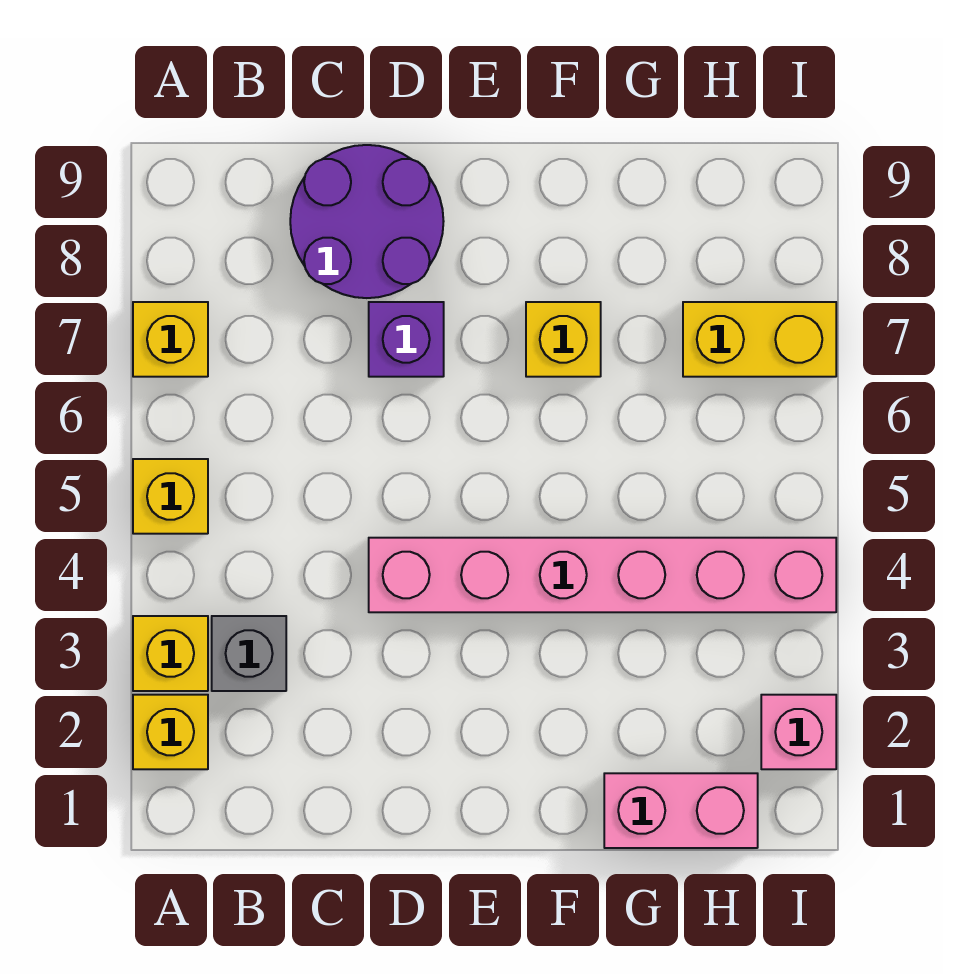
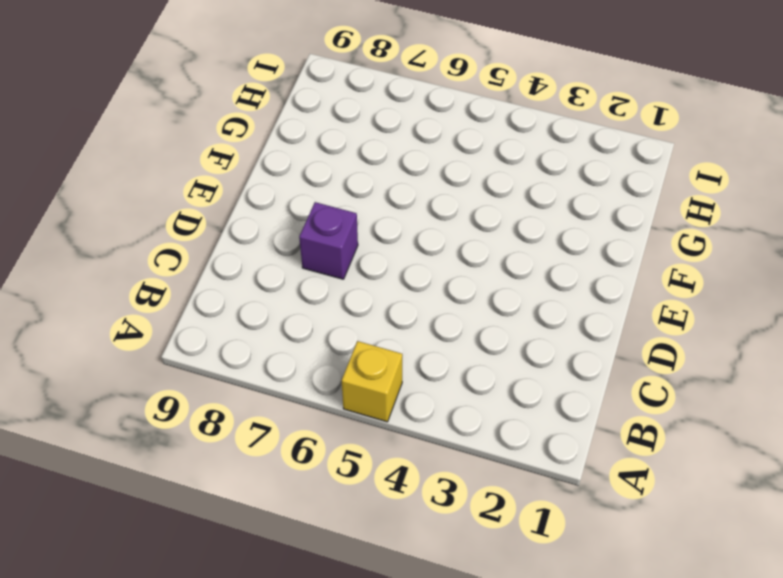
none -> yellow brick A2 level 1
none -> yellow brick A3 level 1
none -> yellow brick A7 level 1

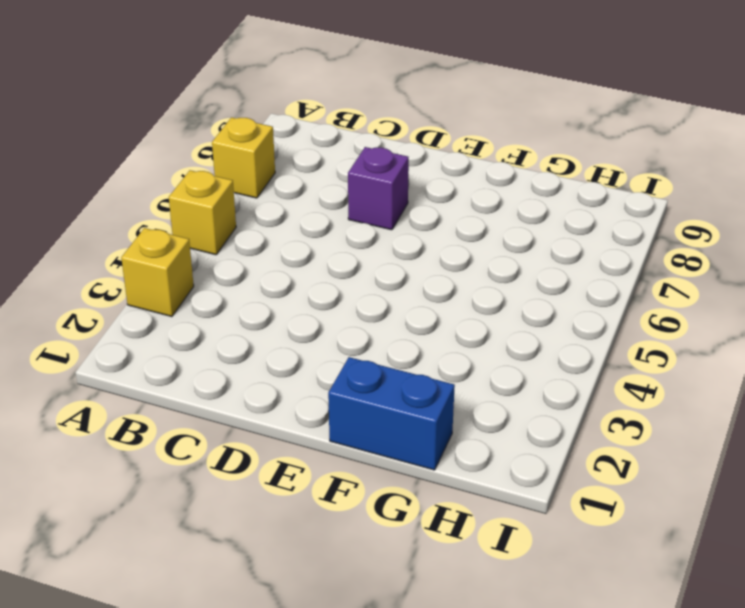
blue brick F1:G1 level 1 -> pink brick G1:H1 level 1
none -> yellow brick A2 level 1
none -> grey brick B3 level 1
none -> purple round brick C8:D9 level 1

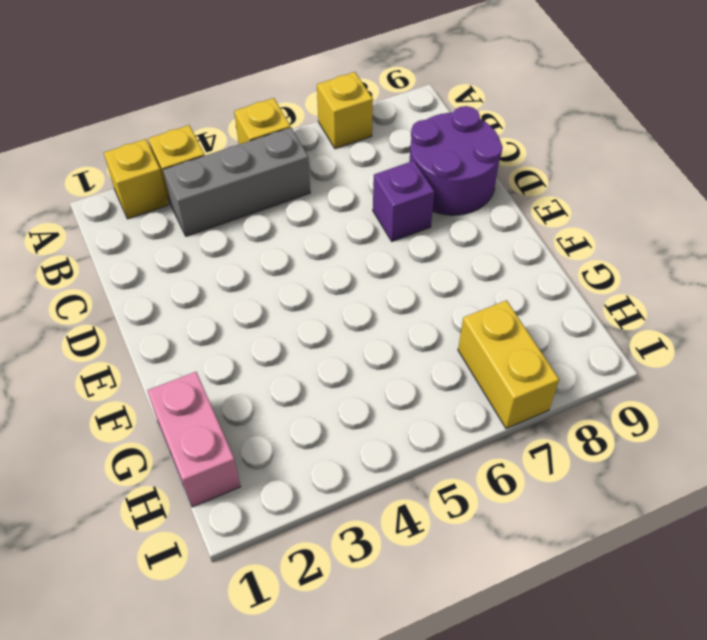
grey brick B3:B5 level 1 -> grey brick B3 level 1
none -> pink brick D4:I4 level 1
none -> yellow brick F7 level 1
none -> pink brick I2 level 1

